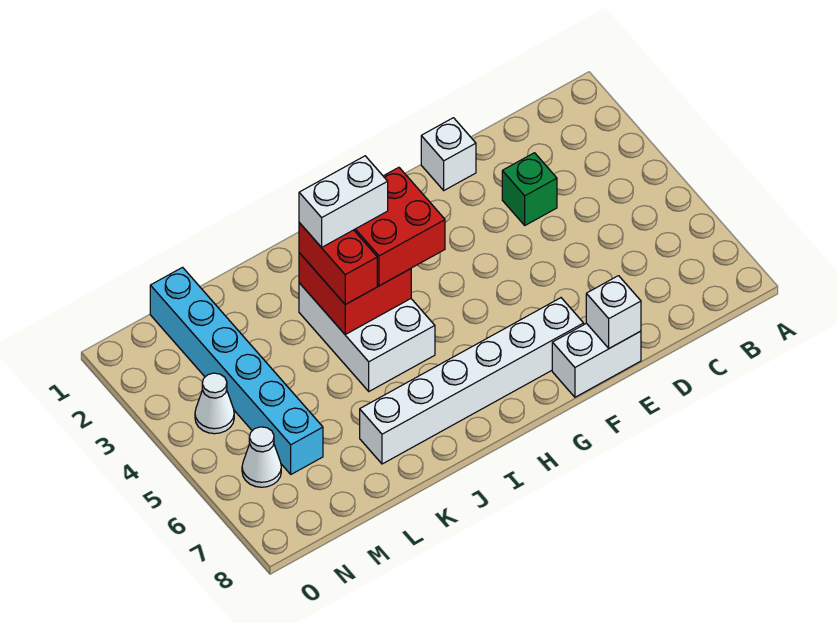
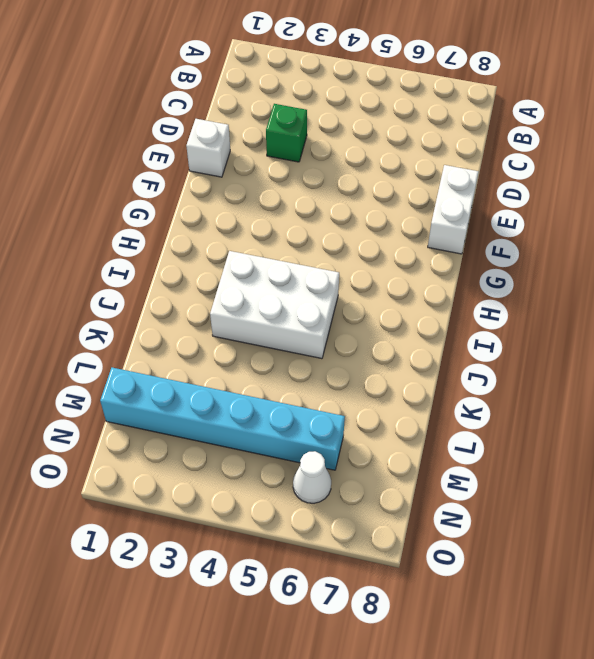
none -> white brick F7:K7 level 1
none -> white cone N4 level 1
none -> white brick E8 level 2

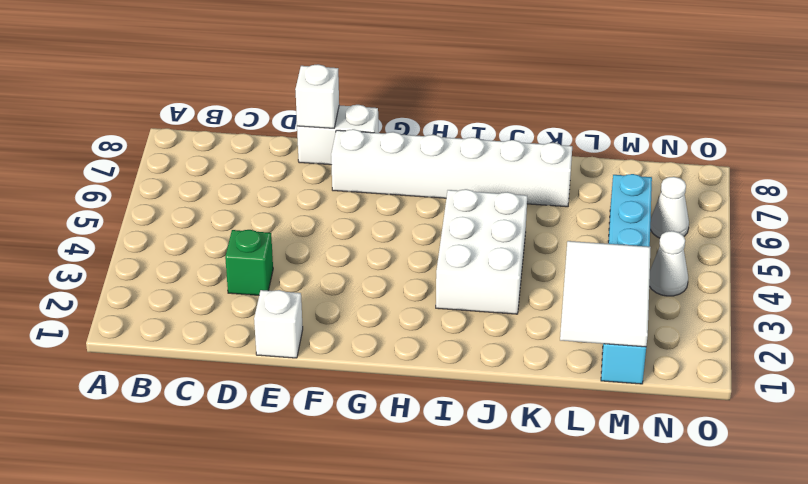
white tile L1:M3 level 2 -> none
none -> red brick I3:J4 level 2
none -> red brick H3:I4 level 3
none -> red brick J3:J4 level 3

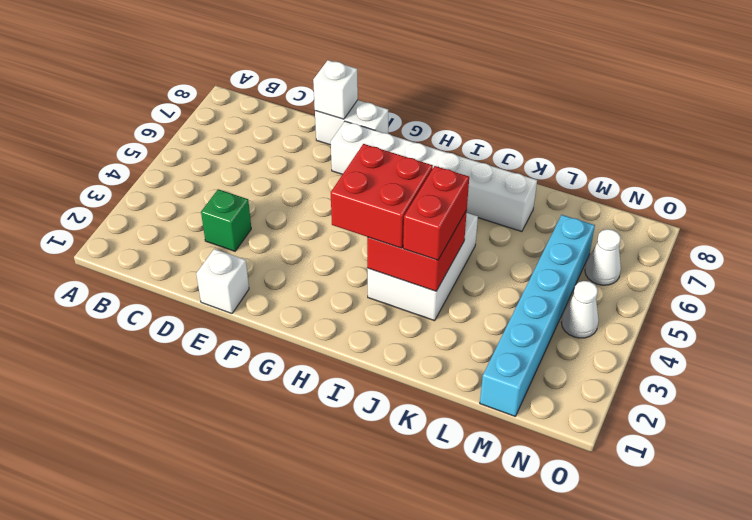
none -> white brick I3:J3 level 4

